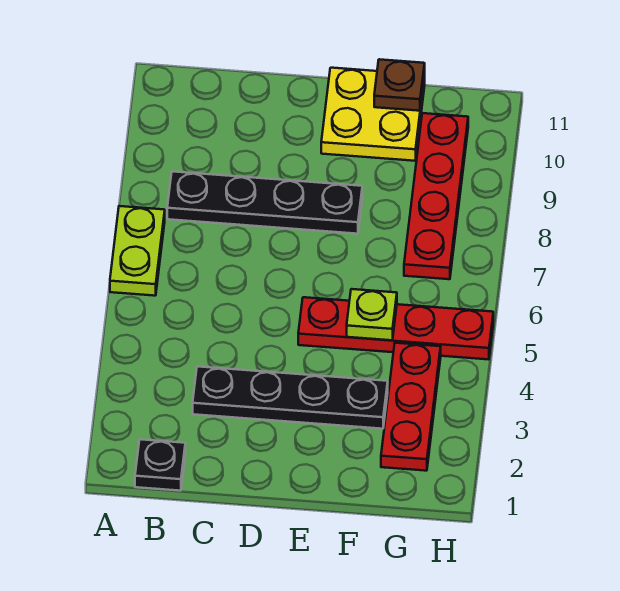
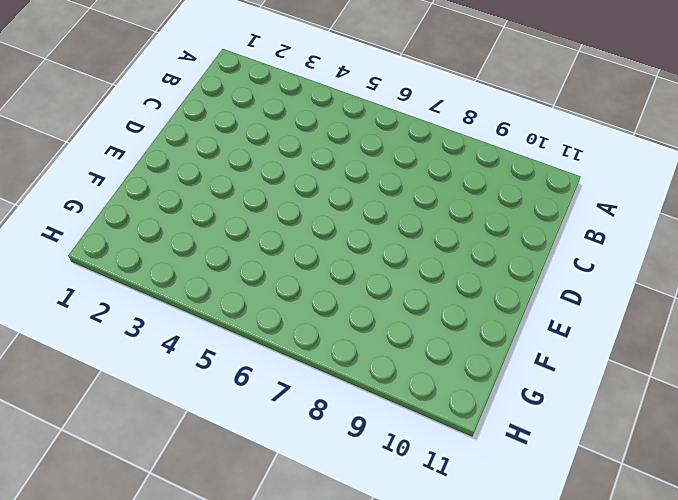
none -> lime plate A6:A7 level 1
none -> black plate B1 level 1

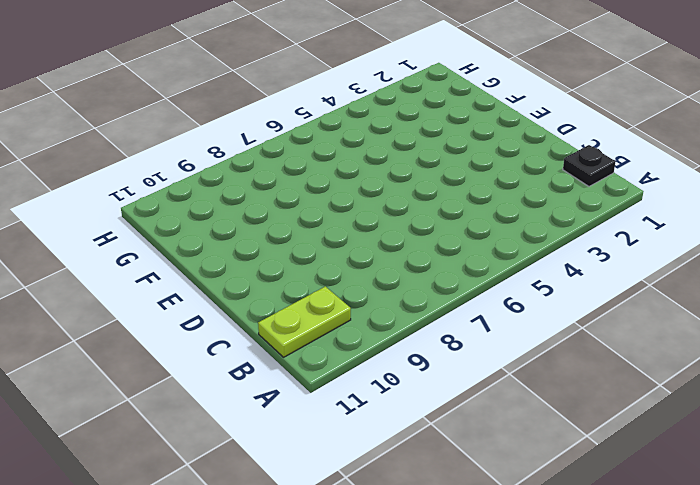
lime plate B10:B11 level 1 -> lime plate A6:A7 level 1
none -> black plate B8:E8 level 1
none -> black plate C3:F3 level 1

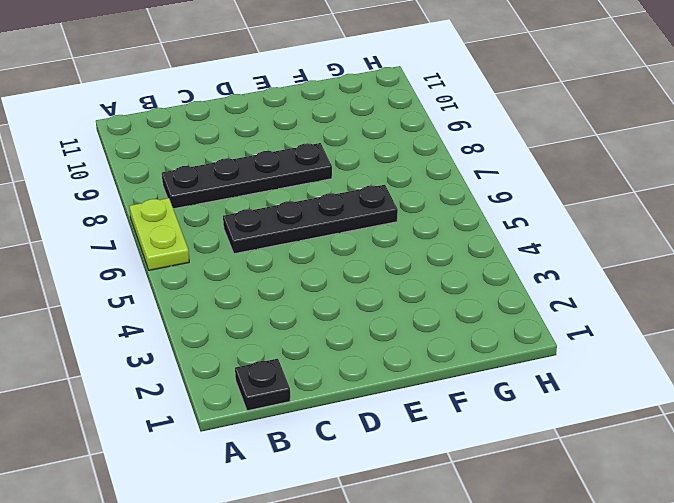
black plate C6:F6 level 1 -> black plate C3:F3 level 1
none -> red plate E5:H5 level 1
none -> yellow plate E10:F11 level 1

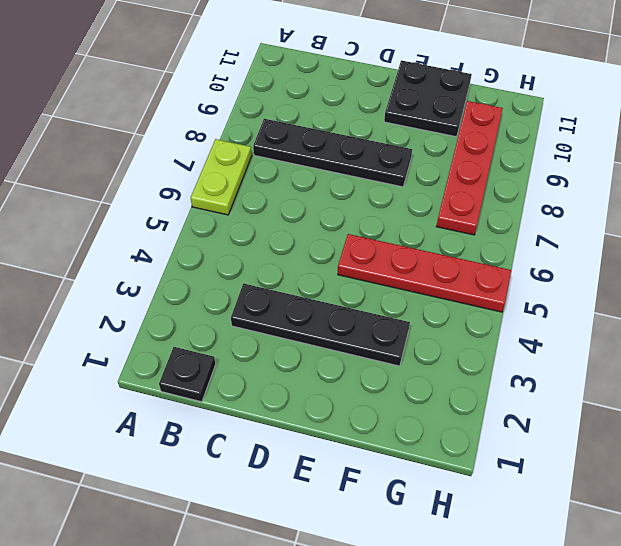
black plate E10:F11 level 1 -> yellow plate E10:F11 level 1
none -> red plate G2:G4 level 1
none -> lime plate F5 level 2

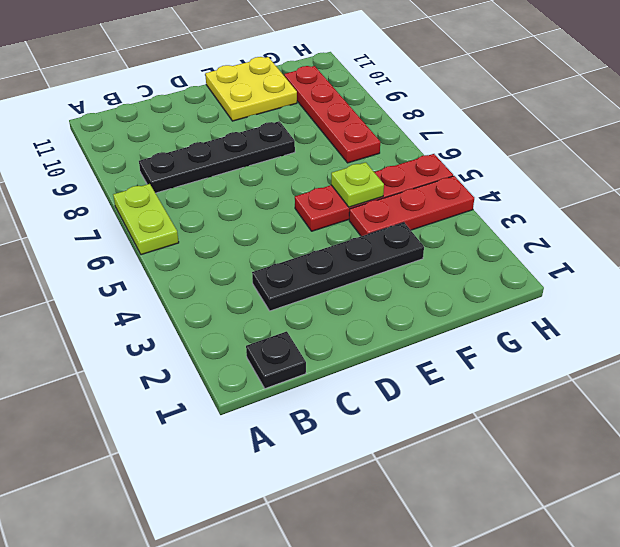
red plate F4:H4 level 1 -> red plate G2:G4 level 1
none -> brown plate F11 level 2

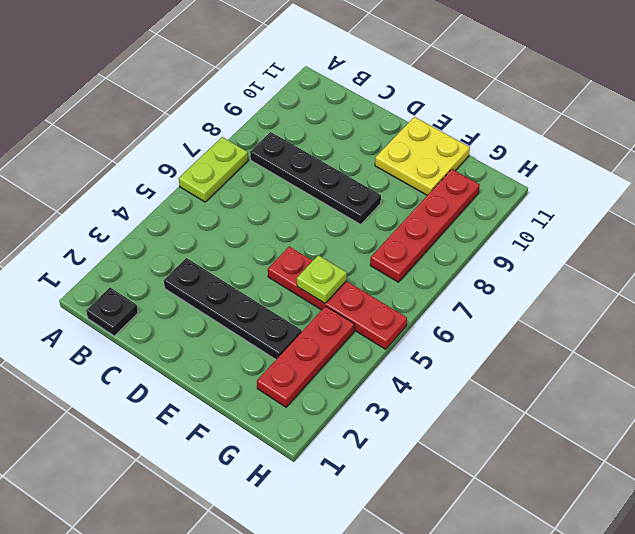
none -> brown plate F11 level 2

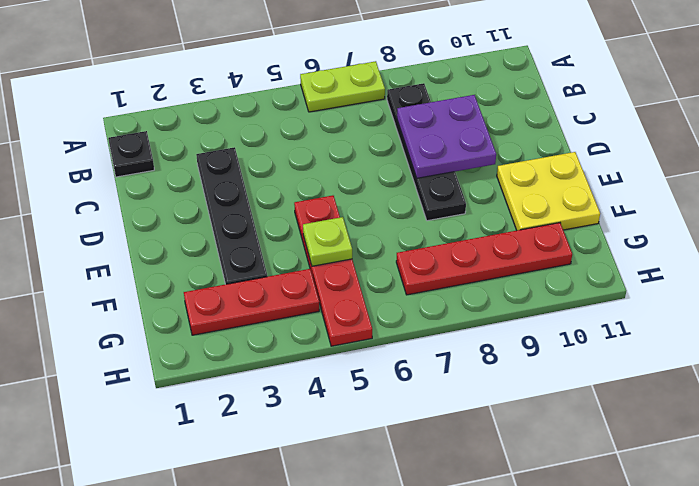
purple plate C8:D9 level 2 -> none
none -> brown plate F11 level 2

